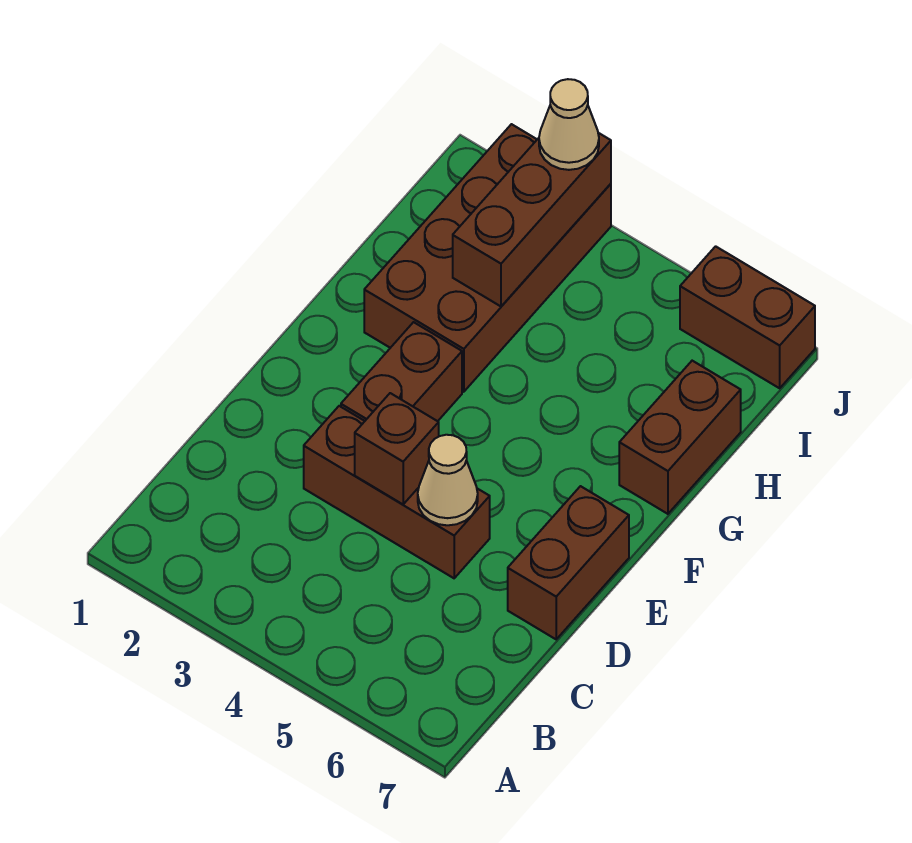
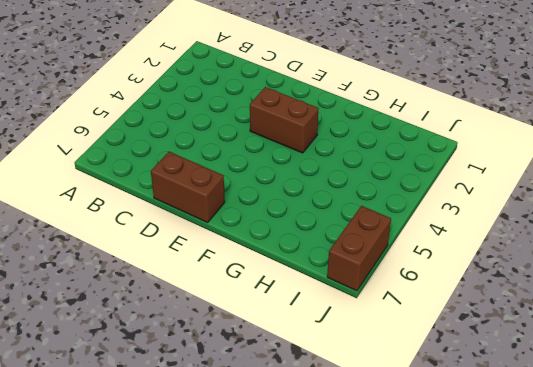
none -> brown brick D3:D5 level 1
none -> brown brick G2:J3 level 1

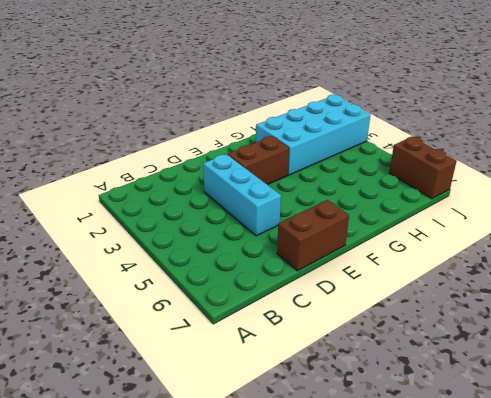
cyan brick D3:D5 level 1 -> brown brick D3:D5 level 1
cyan brick G2:J3 level 1 -> brown brick G2:J3 level 1
none -> brown brick G7:H7 level 1
none -> brown brick D4 level 2

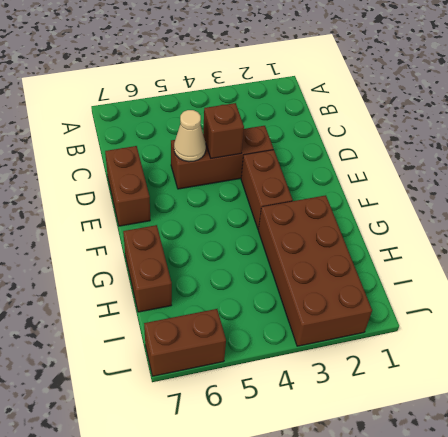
none -> brown brick H3:J3 level 2
none -> tan cone J3 level 3

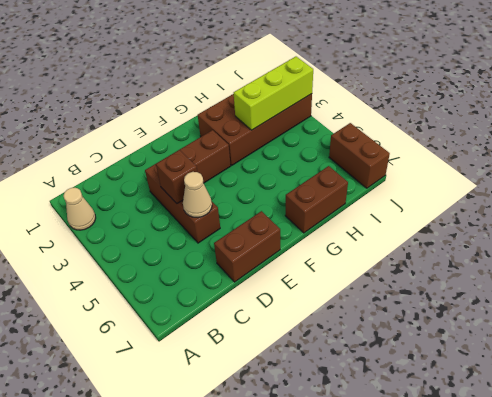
tan cone A2 level 1 -> tan cone J3 level 3
lime brick H3:J3 level 2 -> brown brick H3:J3 level 2

